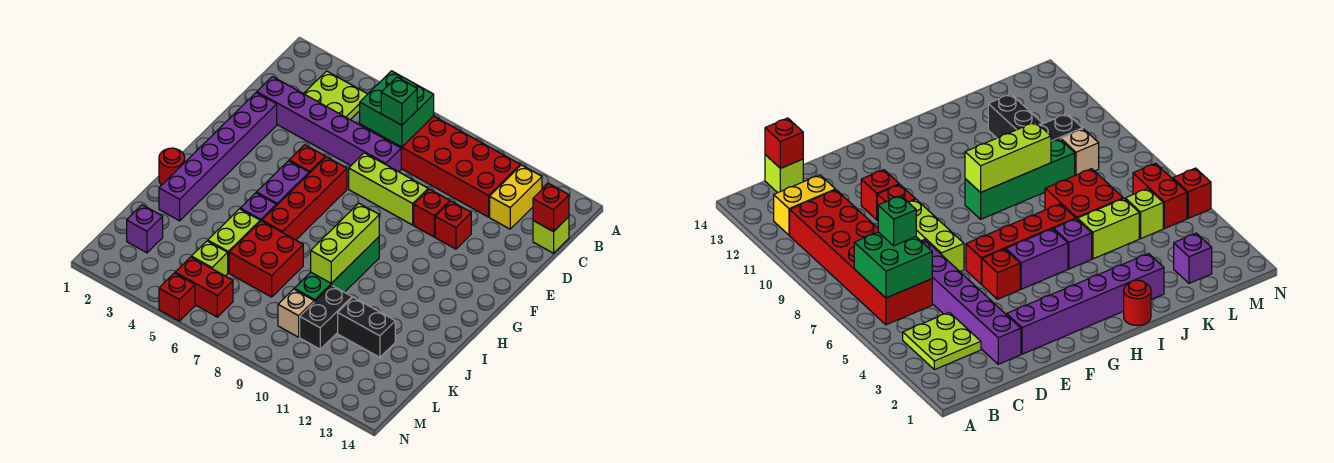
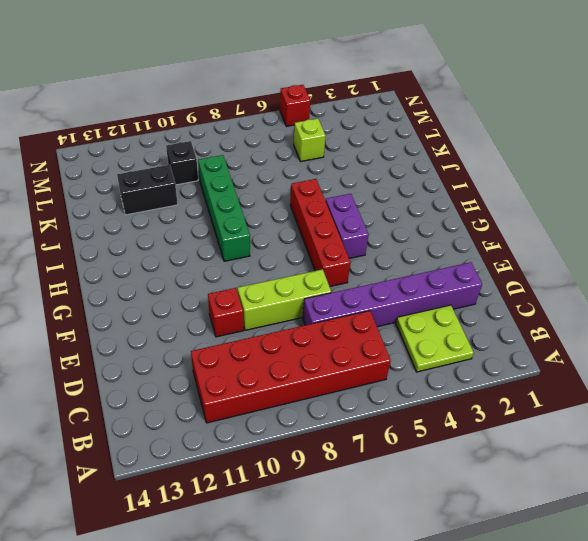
black brick L10 level 1 -> black brick K10:L10 level 1
none -> yellow brick B12:C12 level 1
none -> lime brick C14 level 1
none -> purple brick E2:J2 level 1

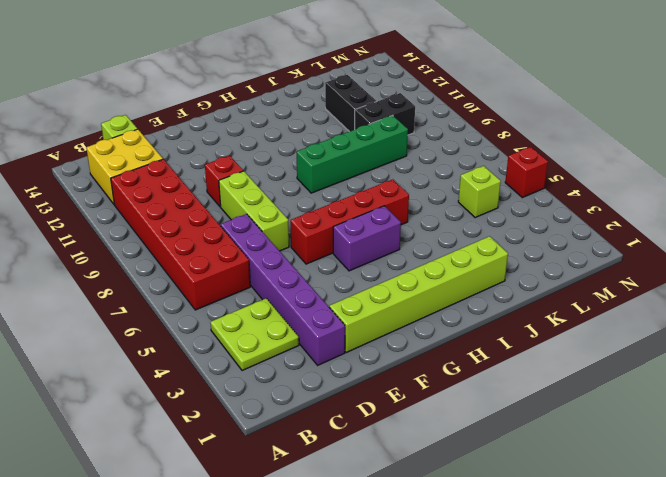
yellow brick B12:C13 level 1 -> yellow brick B12:C12 level 1
lime brick E2:J2 level 1 -> purple brick E2:J2 level 1
none -> red brick E11 level 1
none -> red brick F5 level 1
none -> red round brick I1 level 1

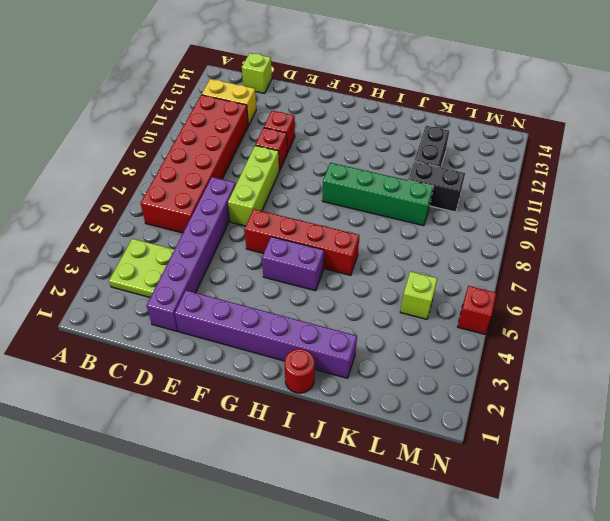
none -> red brick F5 level 1
none -> purple brick I5 level 1
none -> lime brick J5:K5 level 1

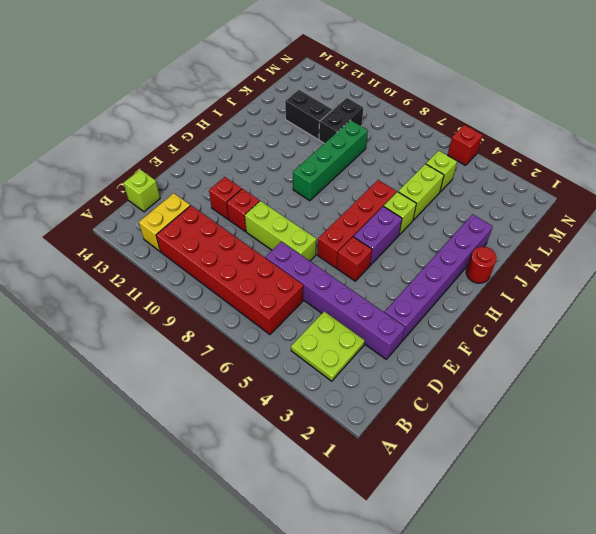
lime brick I5 level 1 -> purple brick I5 level 1
none -> red brick J6:K7 level 1
none -> purple brick L2 level 1
none -> tan brick L9 level 1

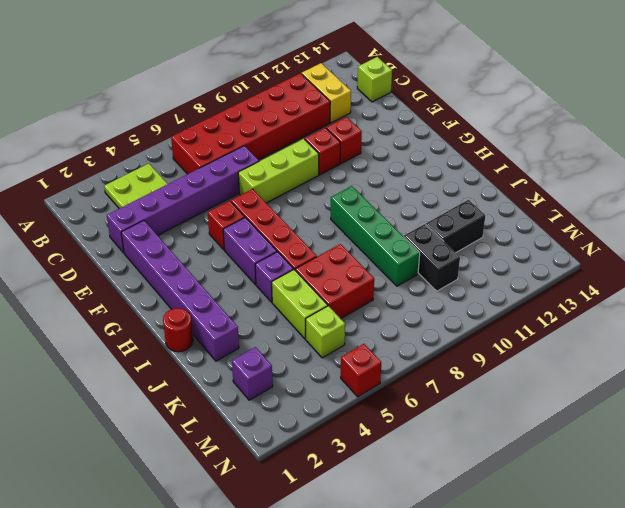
none -> tan brick L9 level 1
none -> red brick M5:M6 level 1
none -> green brick B6:C7 level 2

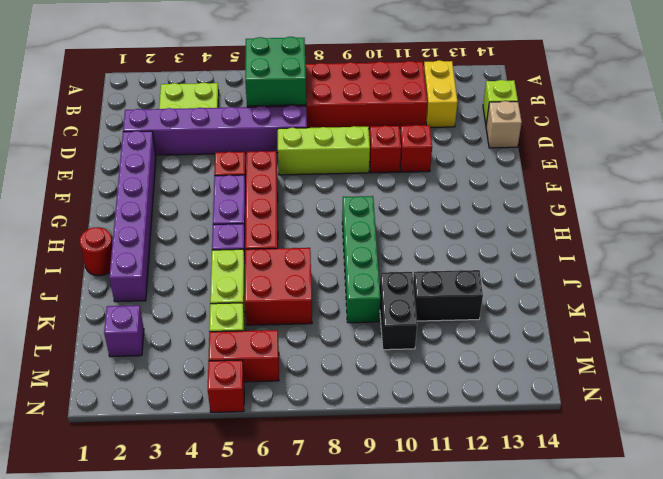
tan brick D14 level 1 -> tan brick L9 level 1
none -> red brick C14 level 2
none -> lime brick H9:J9 level 2
none -> green brick C7 level 3

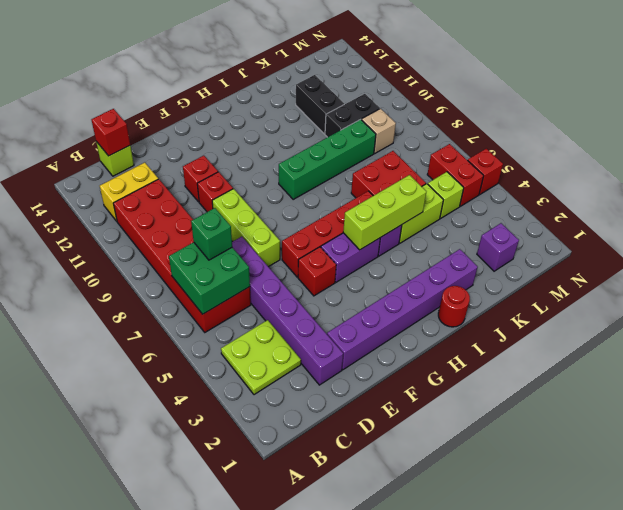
lime brick H5:J5 level 2 -> lime brick H9:J9 level 2

